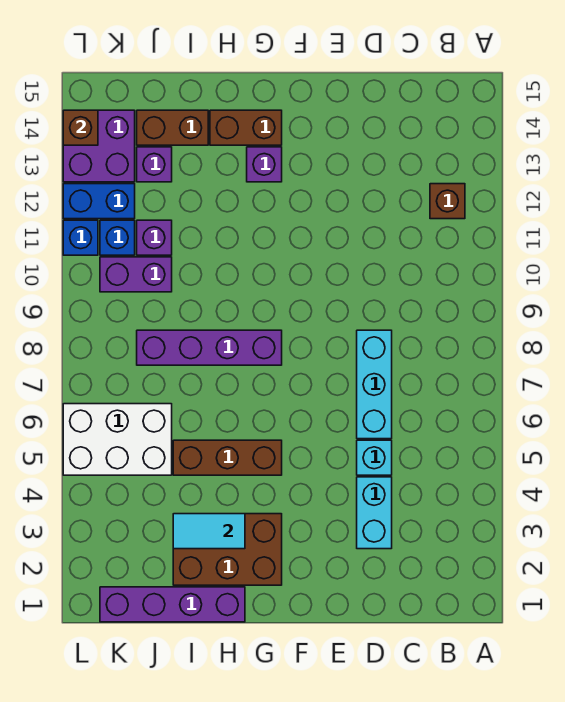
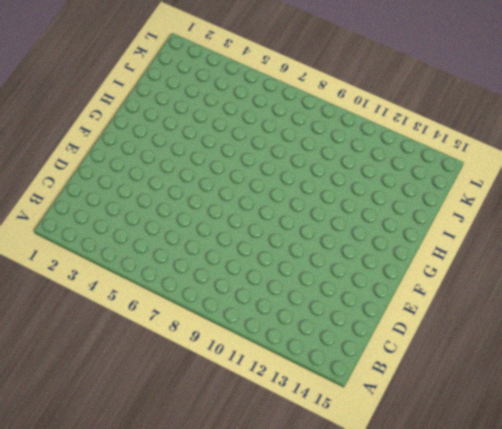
none -> brown brick B12 level 1
none -> cyan brick D3:D4 level 1
none -> cyan brick D5 level 1

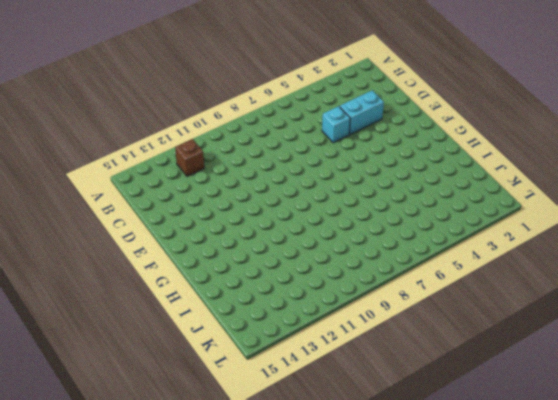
none -> cyan brick D6:D8 level 1
none -> brown brick G2:I3 level 1
none -> brown brick G5:I5 level 1

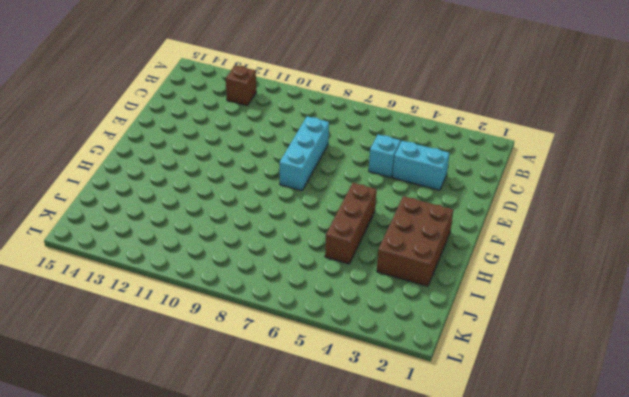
cyan brick D8:F8 level 1 -> cyan brick D6:D8 level 1
none -> purple brick G8:J8 level 1
none -> purple brick G13 level 1
none -> brown brick G14:H14 level 1

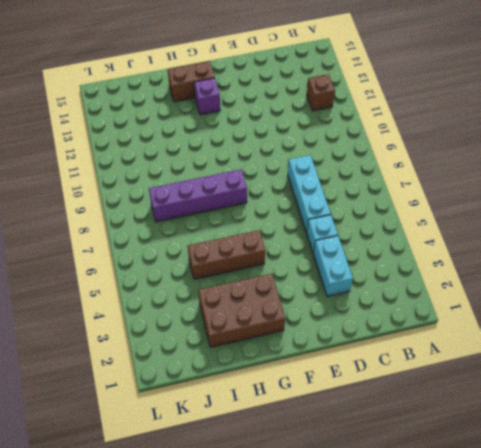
none -> purple brick H1:K1 level 1
none -> brown brick I14:J14 level 1
none -> white brick J5:L6 level 1

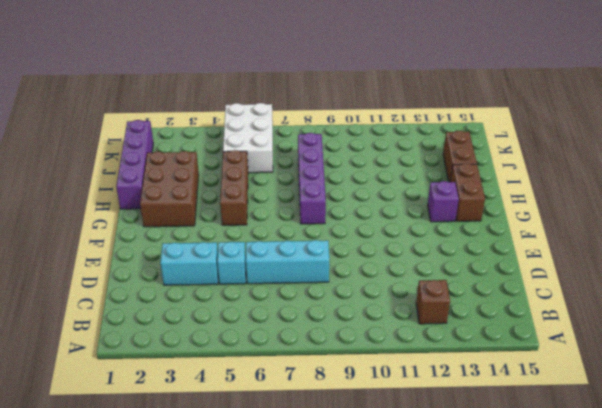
none -> purple brick J10:K10 level 1
none -> purple brick J11 level 1
none -> purple brick J13 level 1

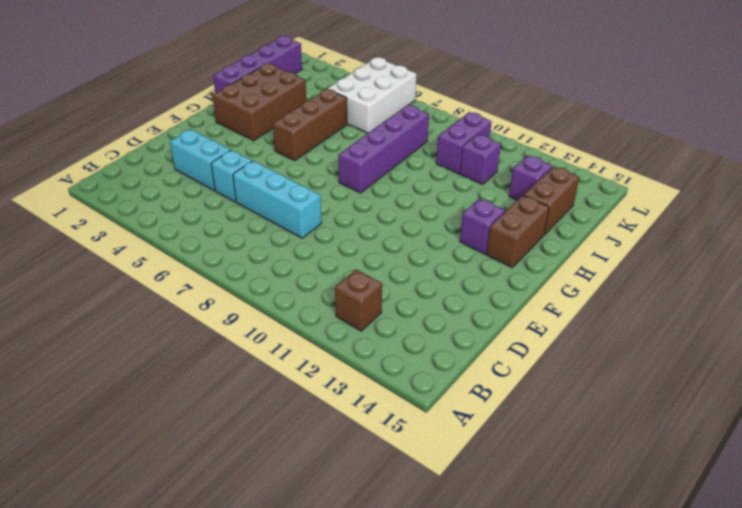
none -> blue brick K11 level 1
none -> blue brick K12:L12 level 1
none -> purple brick K13:L14 level 1

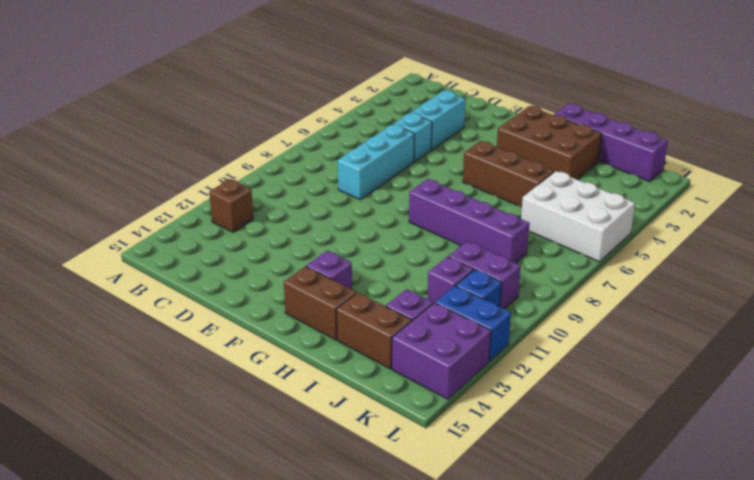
none -> blue brick L11 level 1
none -> cyan tile H3:I3 level 2
none -> brown brick L14 level 2

